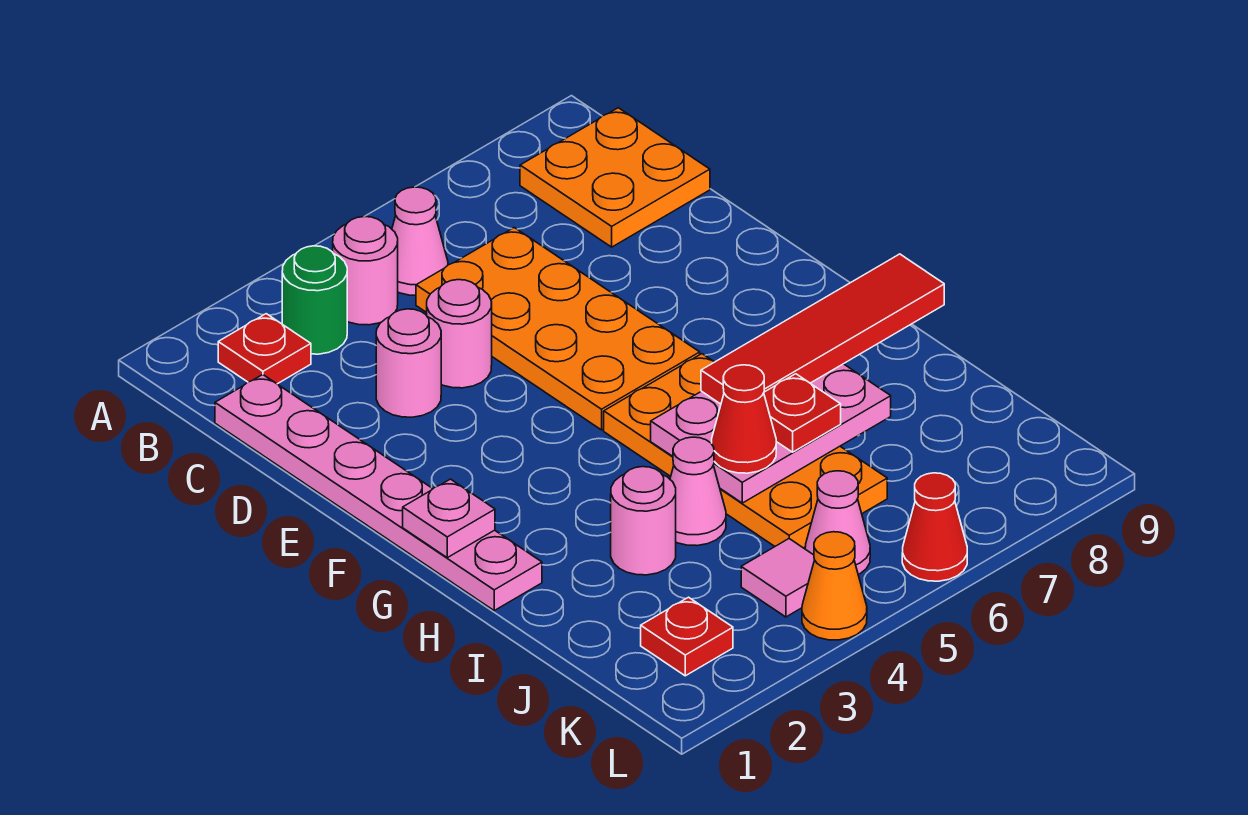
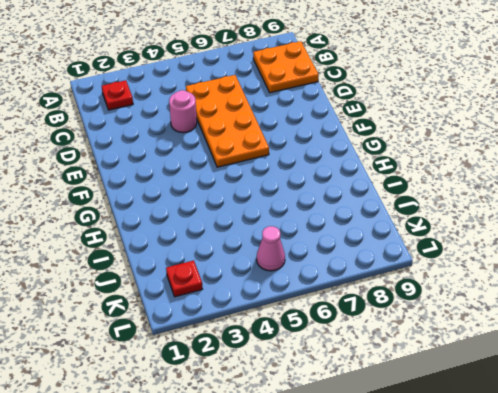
none -> green round brick B3 level 1
none -> pink round brick B4 level 1
none -> pink cone B5 level 1

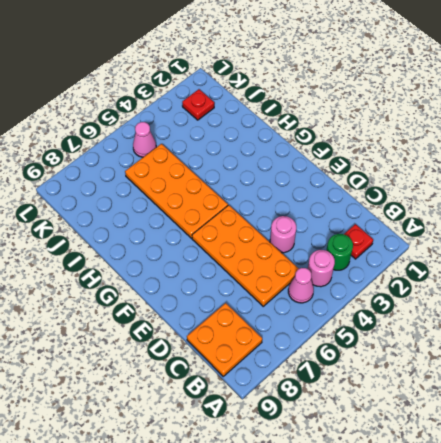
none -> pink plate C1:H1 level 1
none -> pink round brick D3 level 1
none -> pink round brick I3 level 1

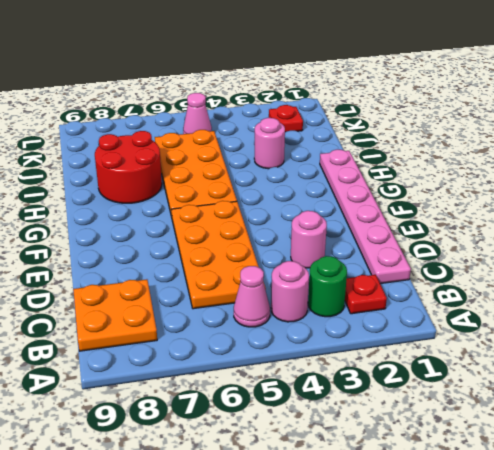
red round brick H7:I8 level 1 -> none
none -> pink round brick D4 level 1
none -> pink cone I4 level 1
none -> pink tile K4 level 1

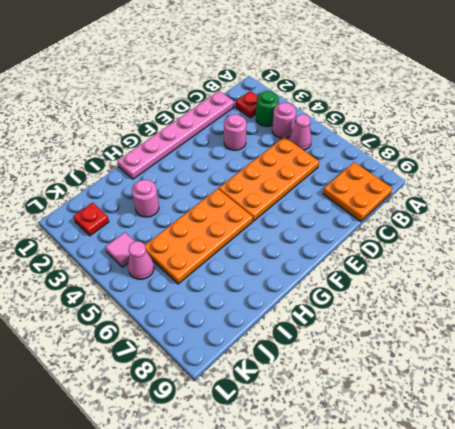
none -> pink round brick D4 level 1
none -> pink cone I4 level 1
none -> orange cone L4 level 1

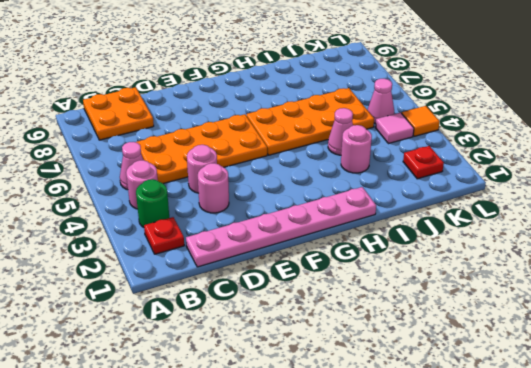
orange tile L4 level 1 -> orange cone L4 level 1
none -> red cone L6 level 1
none -> pink plate G1 level 2
none -> pink plate H5:I7 level 2

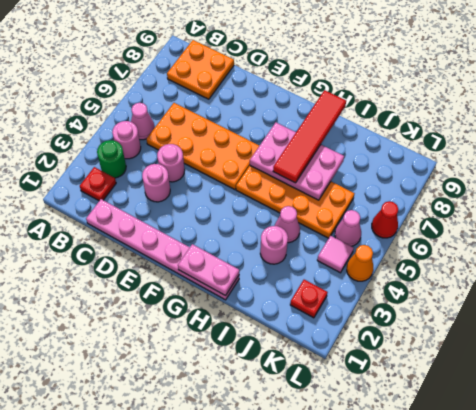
pink plate G1:H1 level 2 -> pink plate G1 level 2
pink plate G6:I7 level 2 -> pink plate H5:I7 level 2
none -> red cone I5 level 3
none -> red plate I6 level 3

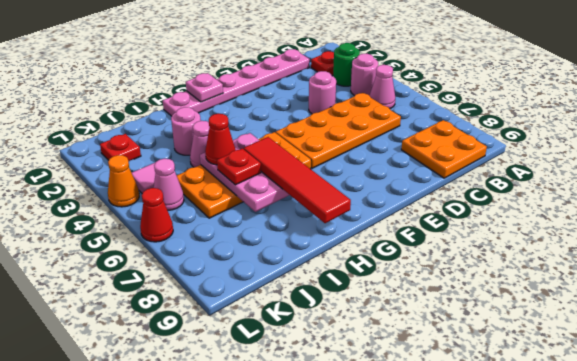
none -> pink round brick D3 level 1

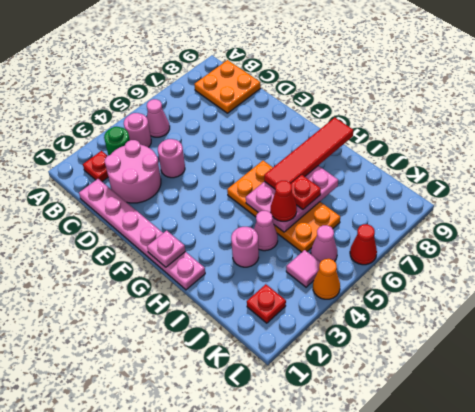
pink round brick C2:D3 level 1 -> pink round brick D3 level 1
none -> orange plate C5:F6 level 1

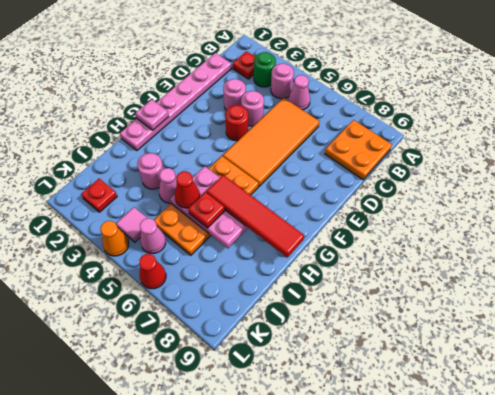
orange tile C5:F6 level 1 -> orange plate C5:F6 level 1
red round brick E4 level 1 -> none

